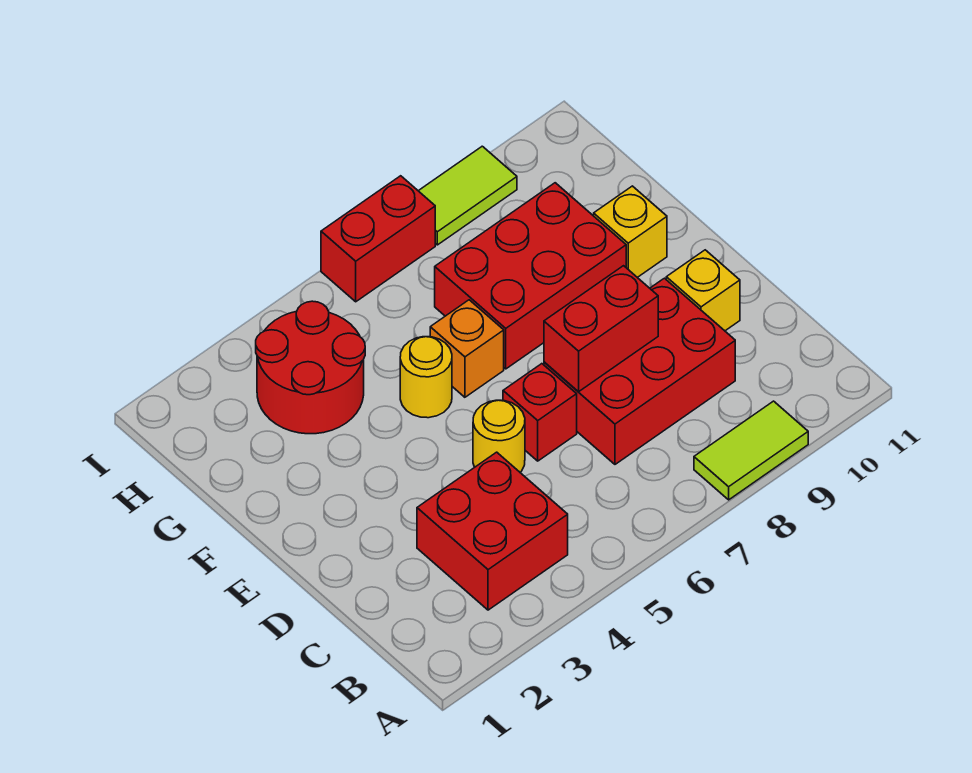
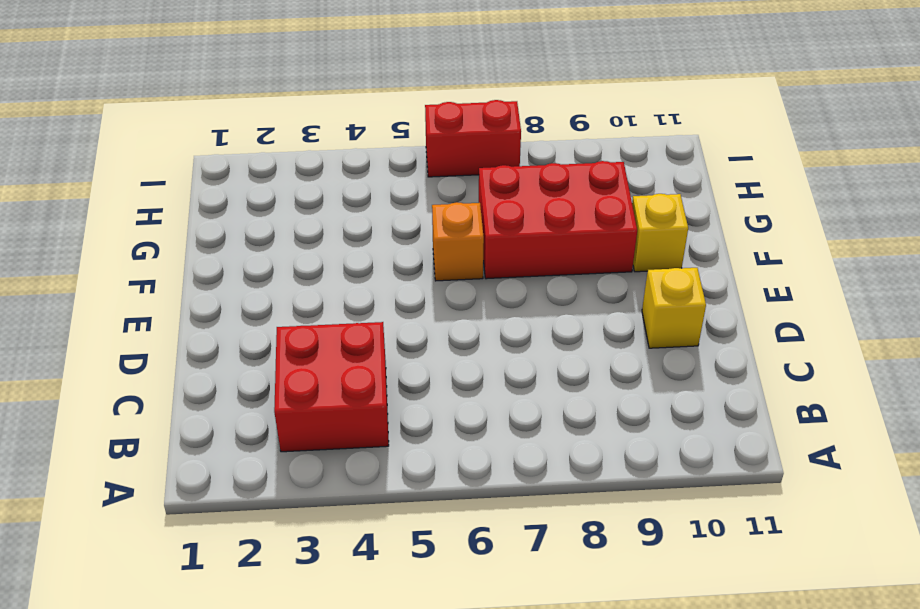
none -> lime tile A8:A9 level 1
none -> red brick C7:D9 level 1
none -> yellow round brick D5 level 1

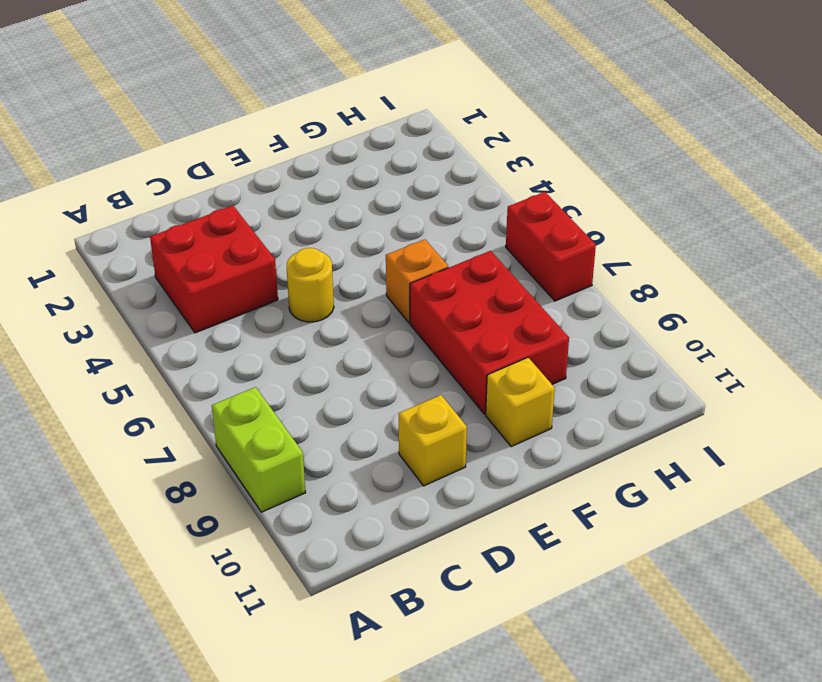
lime brick A8:A9 level 1 -> lime tile A8:A9 level 1
none -> red brick C7:D9 level 1
none -> red brick D6 level 1
none -> yellow round brick F5 level 1

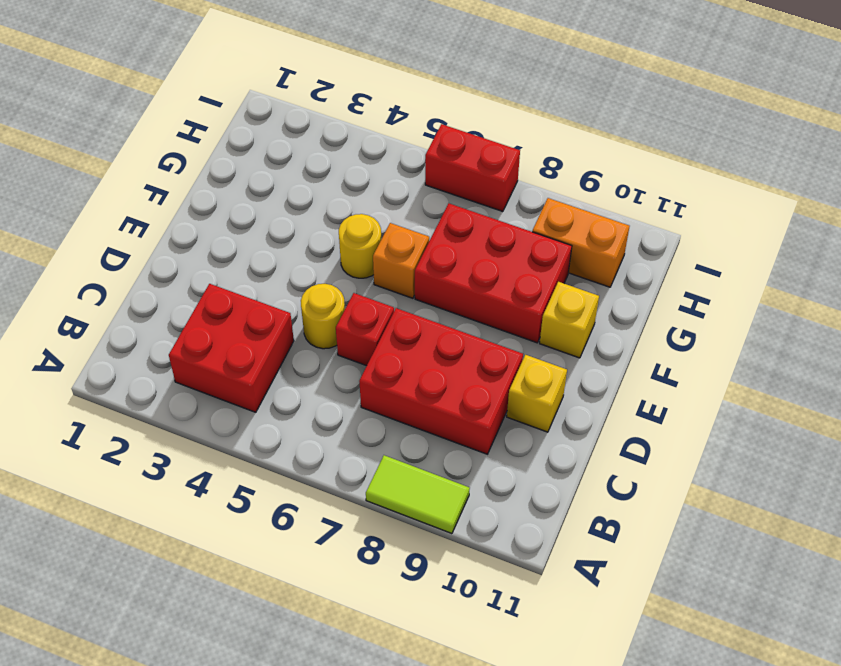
orange brick H9:H10 level 1 -> none
none -> red round brick G3:H4 level 1
none -> lime tile I8:I9 level 1
none -> red brick D7:D8 level 2

